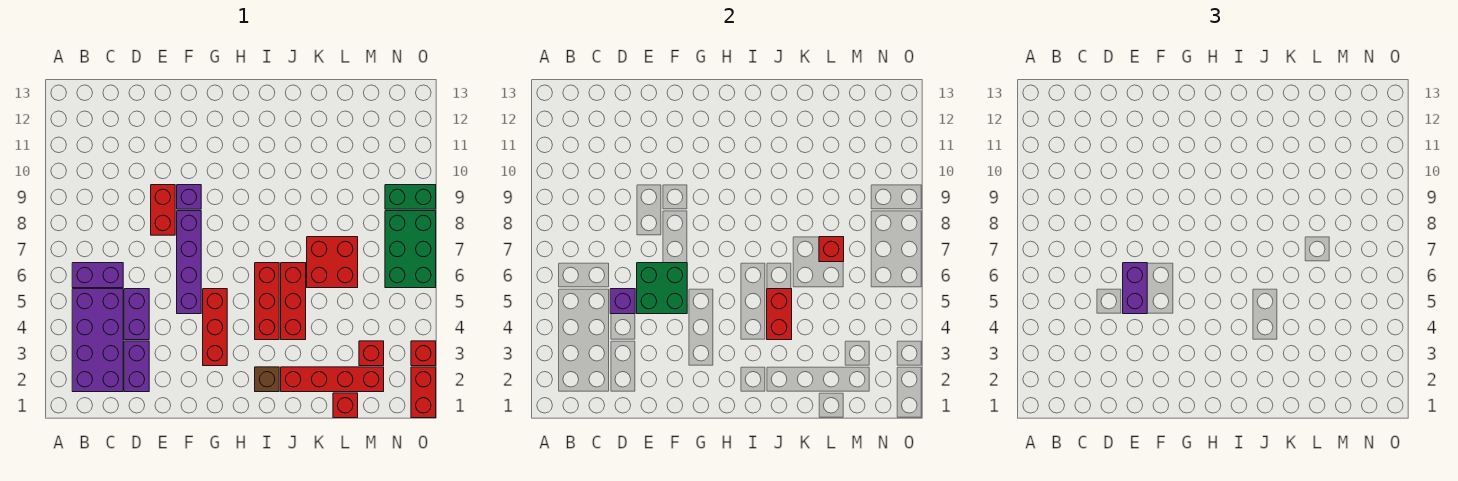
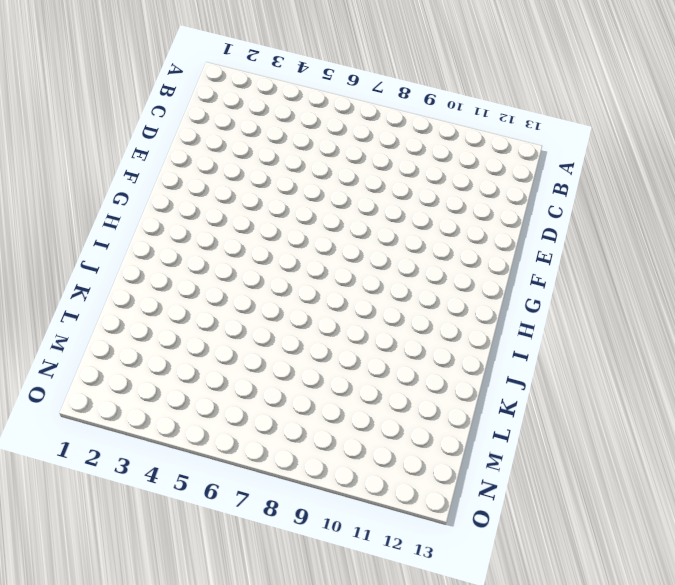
none -> purple brick B2:C5 level 1
none -> purple brick B6:C6 level 1
none -> purple brick D2:D3 level 1

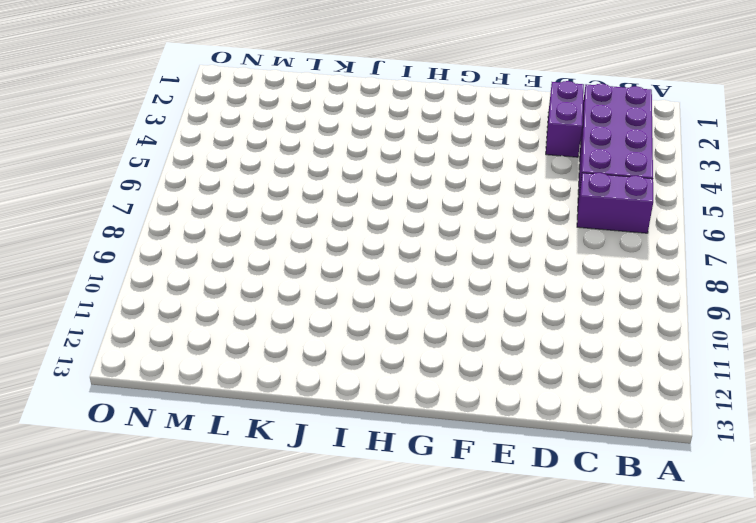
none -> purple brick D4:D5 level 1
none -> red brick E8:E9 level 1
none -> purple brick F5:F8 level 1

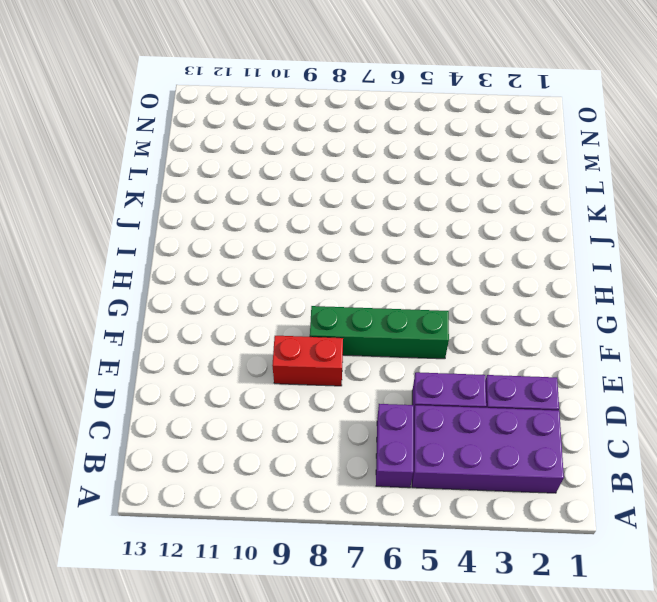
green brick F5:F8 level 1 -> purple brick F5:F8 level 1
none -> purple brick F9 level 1
none -> red brick G3:G5 level 1
none -> brown brick I2 level 1

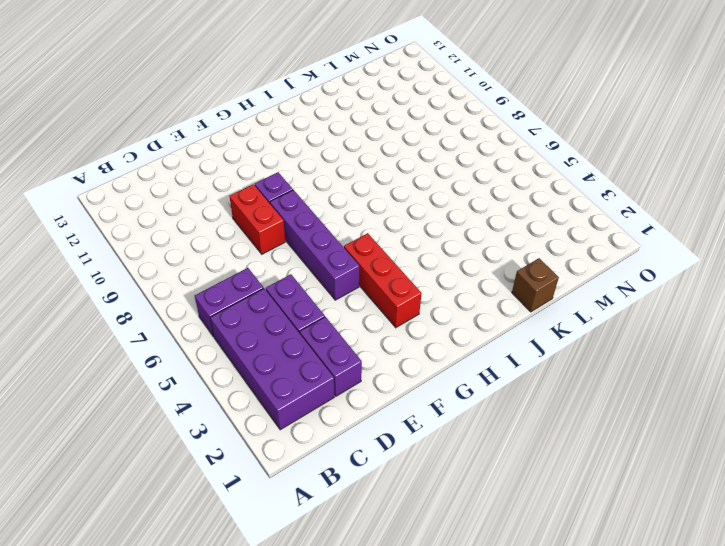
brown brick K1 level 1 -> brown brick I2 level 1
none -> red brick I4:I6 level 1
none -> red brick J2:M2 level 1
none -> red brick J4:J6 level 1

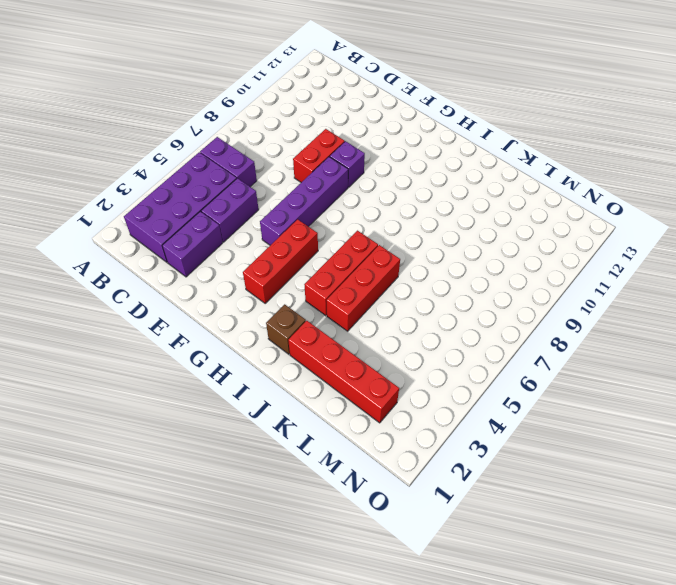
none -> red brick K6:L7 level 1
none -> red brick L1 level 1
none -> red brick M3 level 1

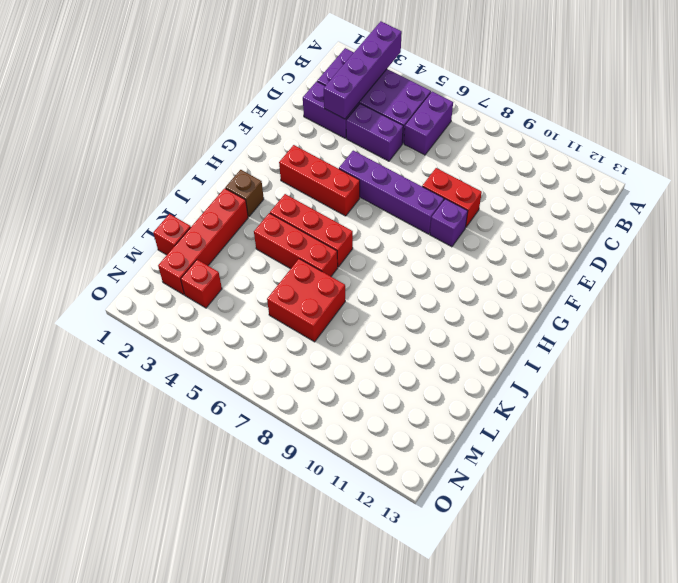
purple brick A3:D3 level 2 -> none
none -> green brick N6:O8 level 1
none -> green brick N9:O9 level 1
none -> red brick O1:O2 level 1

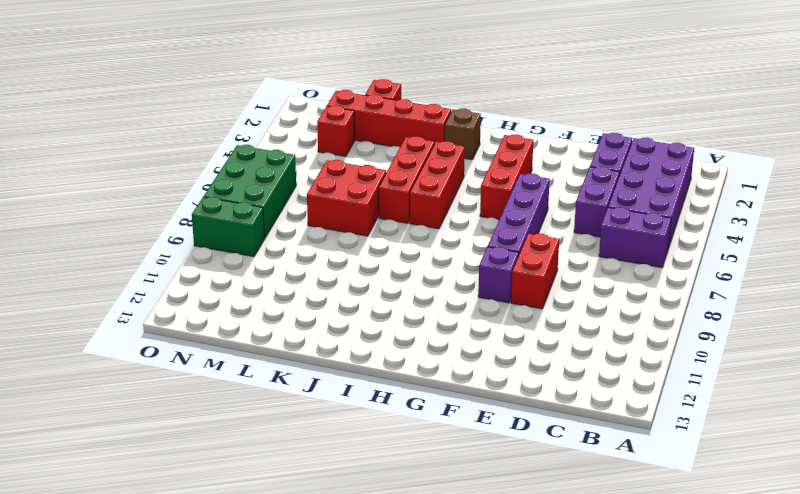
none -> red brick O1:O2 level 1
none -> red brick O3 level 1
none -> purple brick D5 level 2

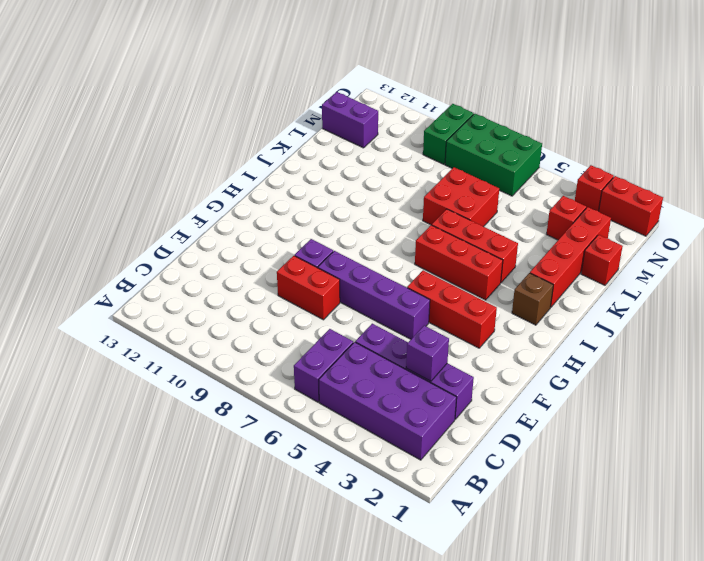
purple brick D3 level 2 -> purple brick D5 level 2
purple brick M12:M13 level 1 -> purple brick E5:E6 level 3
none -> green brick E5:F6 level 2
none -> red brick J4:J5 level 2
none -> red brick L7 level 2

